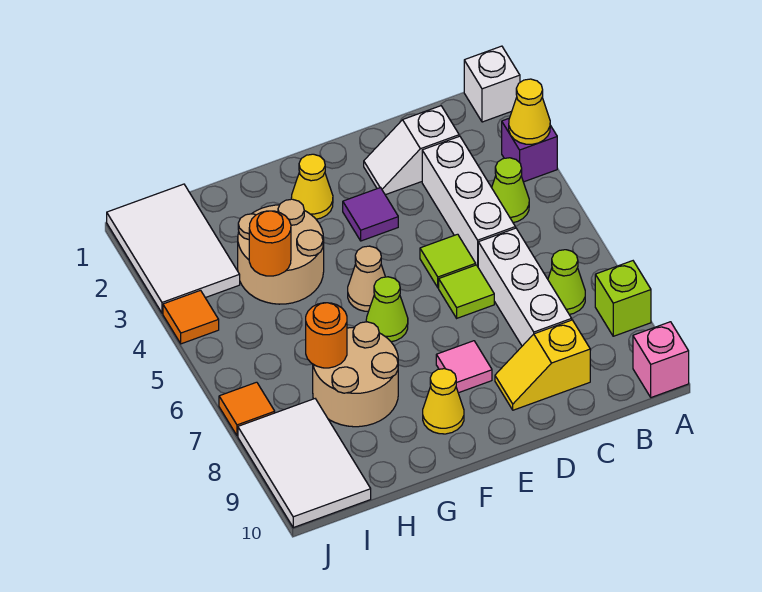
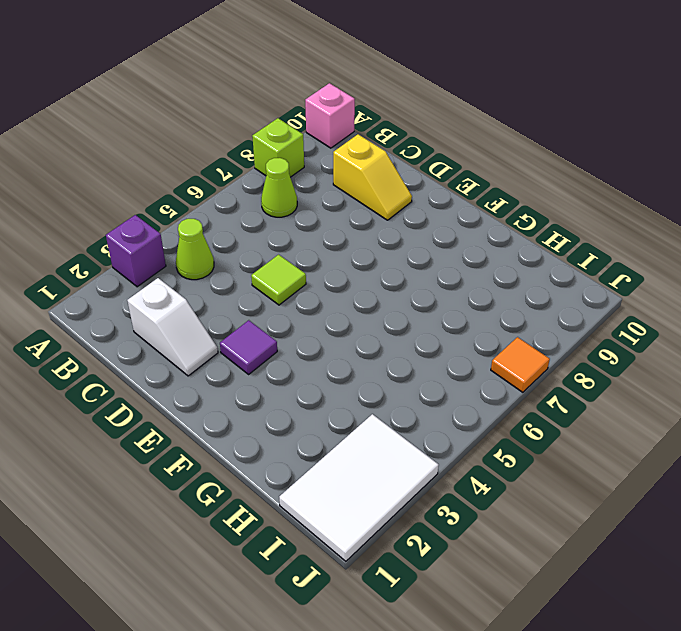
none -> white brick A1 level 1
none -> white brick C3:C5 level 1
none -> white brick C6:C8 level 1

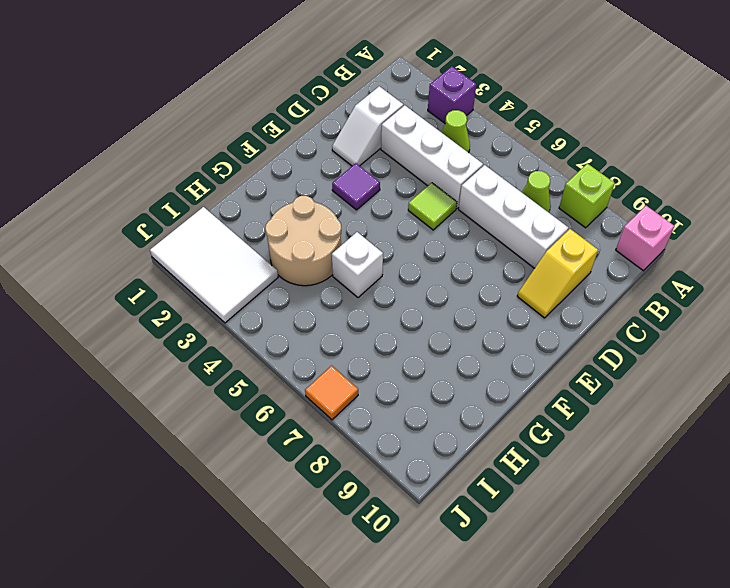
white brick G5 level 1 -> white brick A1 level 1
none -> lime tile D6 level 1
none -> pink tile E8 level 1
none -> yellow cone F2 level 1

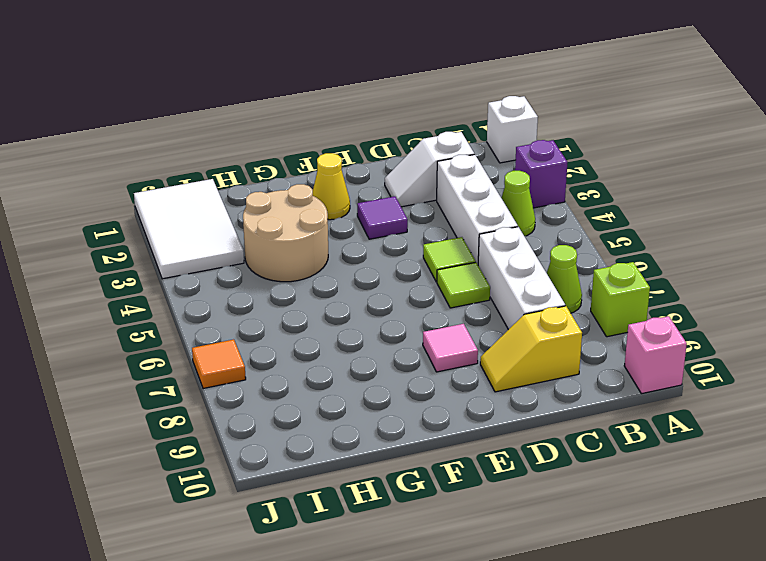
none -> tan cone F5 level 1
none -> lime cone F6 level 1
none -> yellow cone F9 level 1

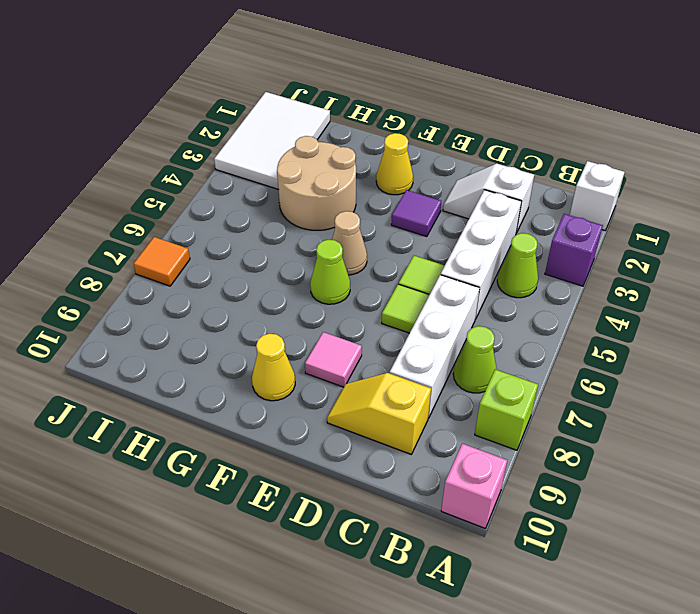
none -> tan round brick G7:H8 level 1
none -> white tile I8:J10 level 1
none -> orange tile J4 level 1

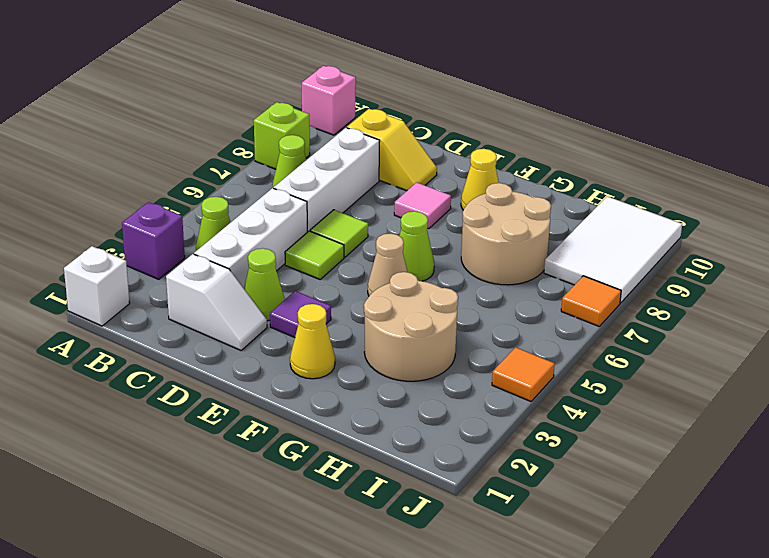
lime cone D3 level 1 -> none
none -> white tile I1:J3 level 1
none -> yellow cone A3 level 2
none -> orange round brick H4 level 2

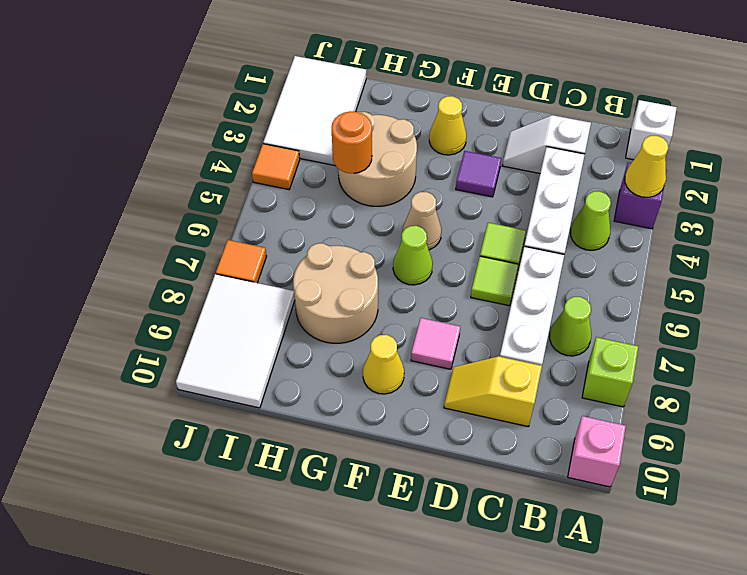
none -> orange round brick H7 level 2

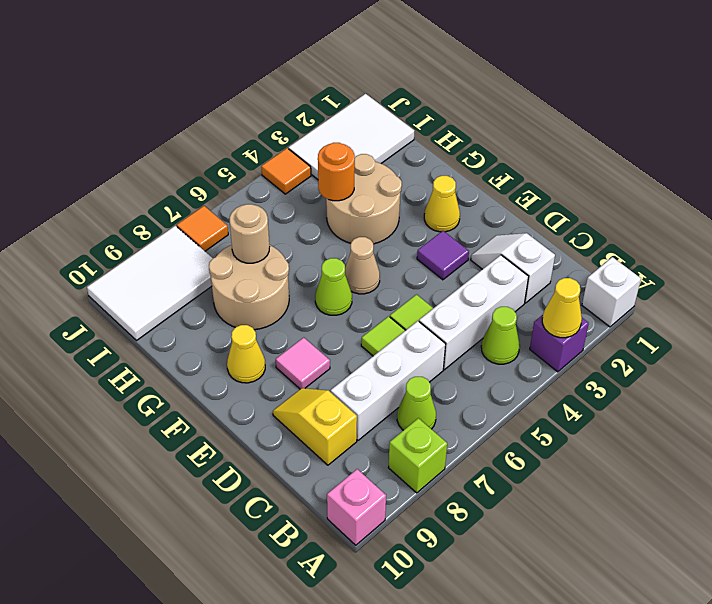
tan round brick H7 level 2 -> orange round brick H7 level 2

